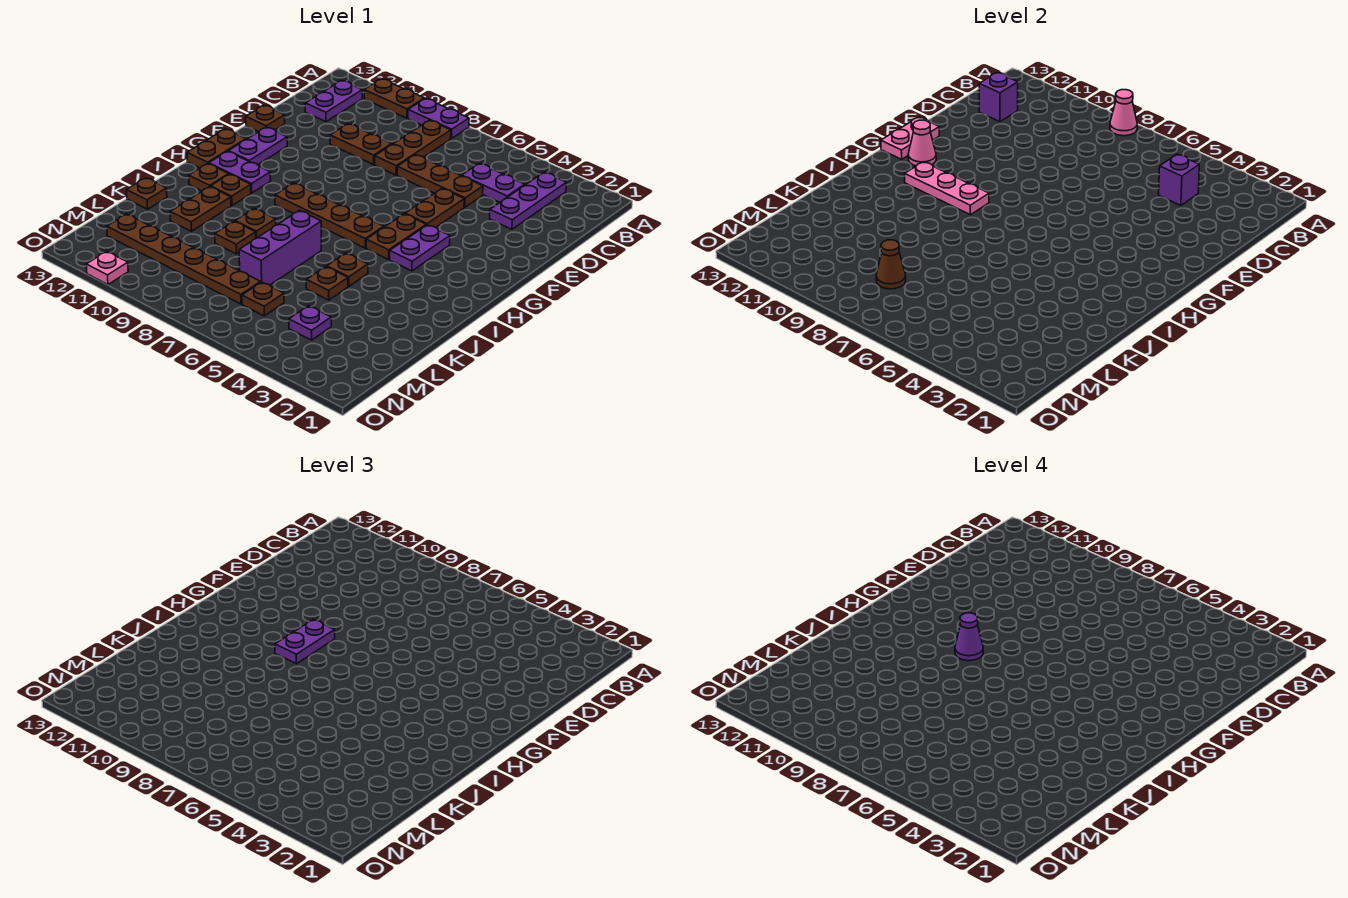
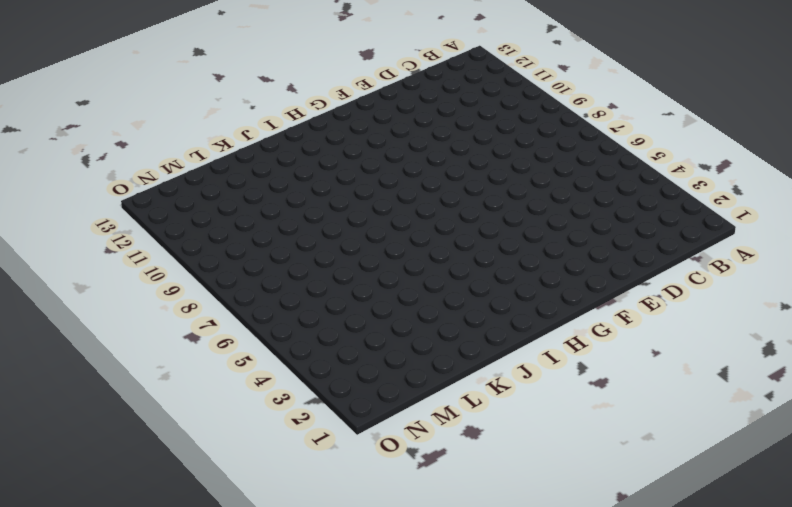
none -> purple plate A8:A9 level 1
none -> brown plate A10:A11 level 1
none -> purple plate B3:D3 level 1
none -> brown plate B8:D8 level 1

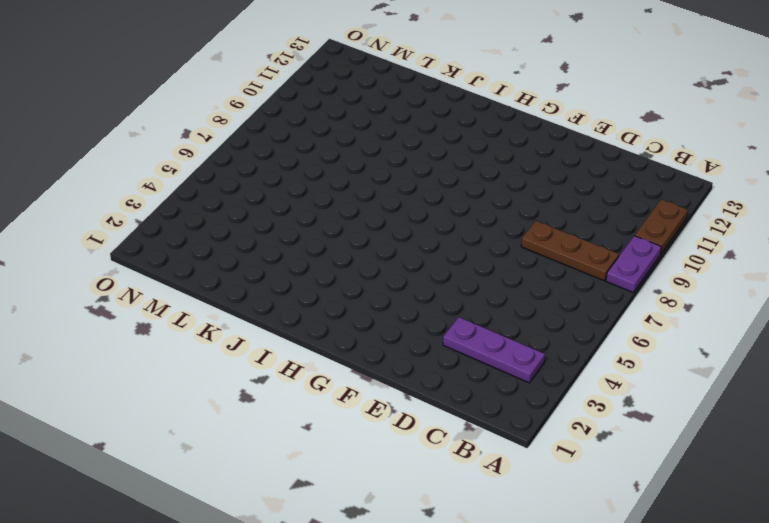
none -> purple plate B12:C12 level 1
none -> purple plate C4:C5 level 1
none -> brown plate D5:D7 level 1
none -> brown plate D9:D10 level 1

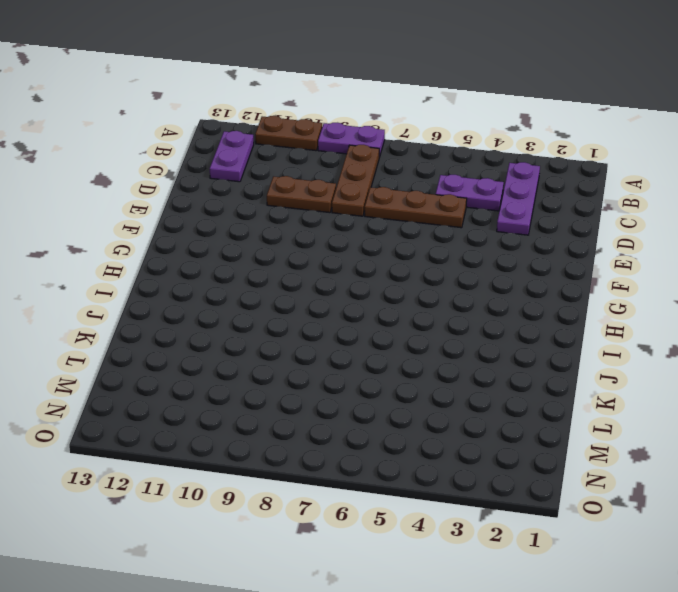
none -> brown plate E5:F5 level 1
none -> brown plate E13 level 1
none -> purple plate F12:G12 level 1
none -> purple plate G4:H4 level 1

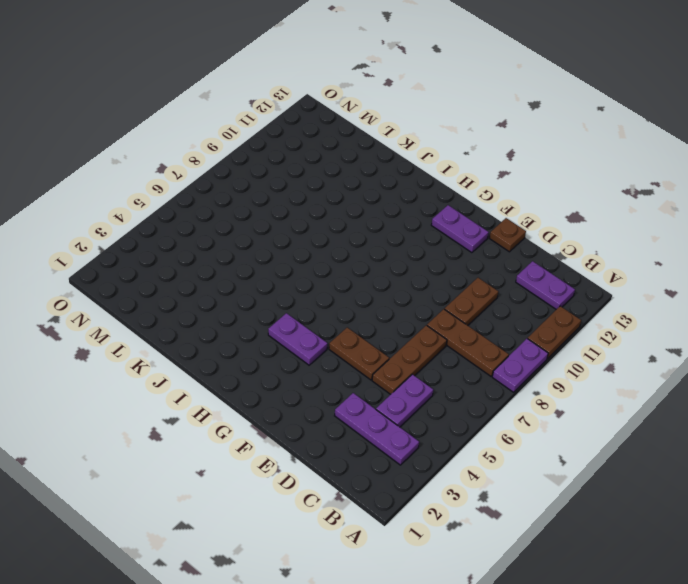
none -> brown plate G5:H5 level 1
none -> brown plate G13:H13 level 1
none -> brown plate H6:H9 level 1
none -> purple plate H11:H12 level 1

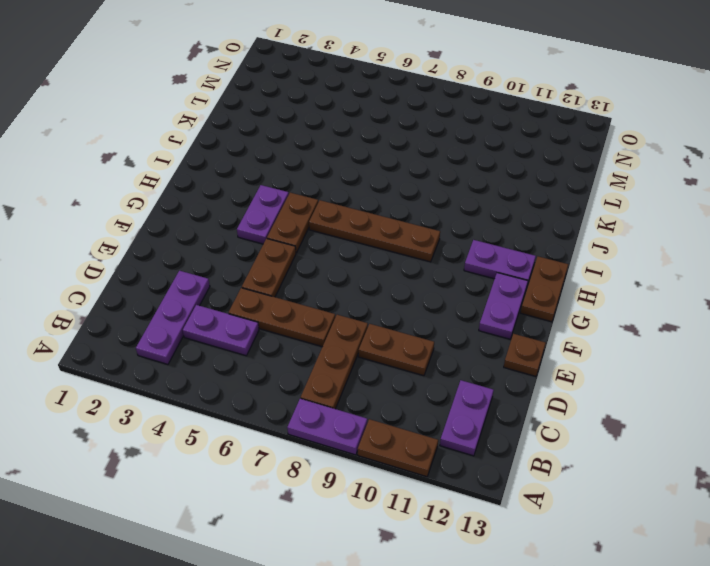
none -> brown plate I11 level 1
none -> brown plate I12 level 1
none -> brown plate J5 level 1
none -> purple brick J7:L7 level 1

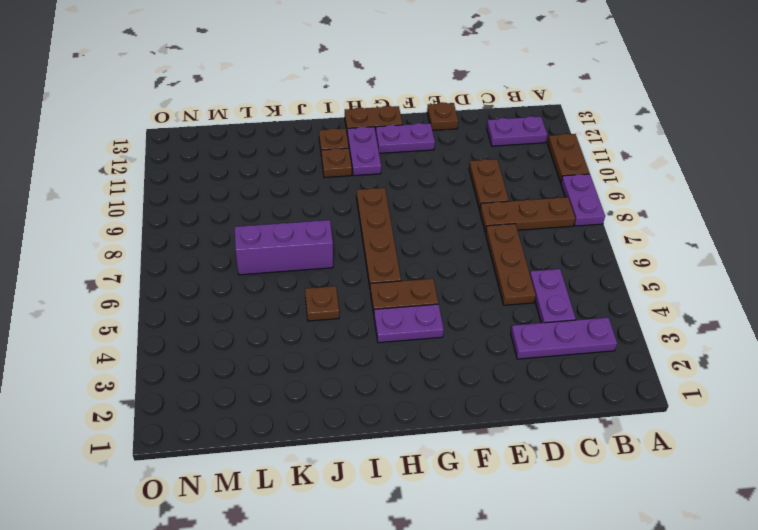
none -> brown plate E5:F5 level 1
none -> brown plate J9 level 1
none -> brown plate J11:K11 level 1
none -> brown plate K5 level 1

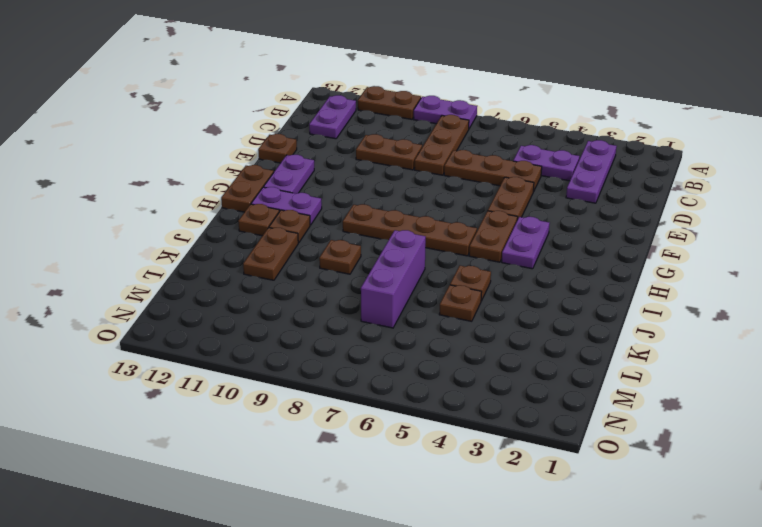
none -> brown plate K9 level 1
none -> brown plate K13 level 1
none -> purple plate M4 level 1
none -> brown plate M6 level 1

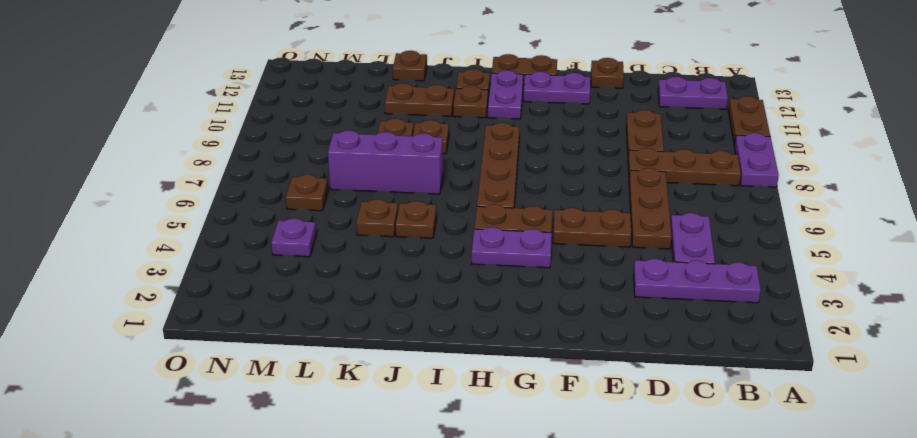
none -> brown plate M7:M12 level 1
none -> pink plate O11 level 1
none -> pink cone A8 level 2
none -> purple brick C4 level 2

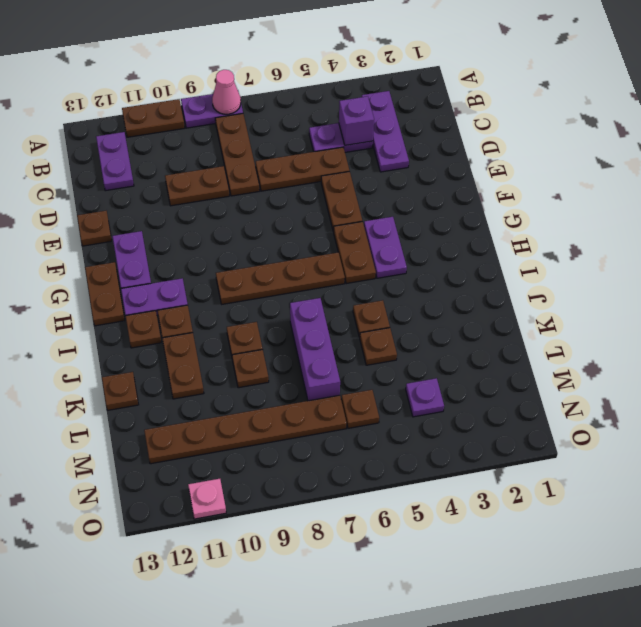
none -> purple brick C12 level 2
none -> pink plate F13:G13 level 2
none -> pink cone G12 level 2
none -> pink plate H9:H11 level 2

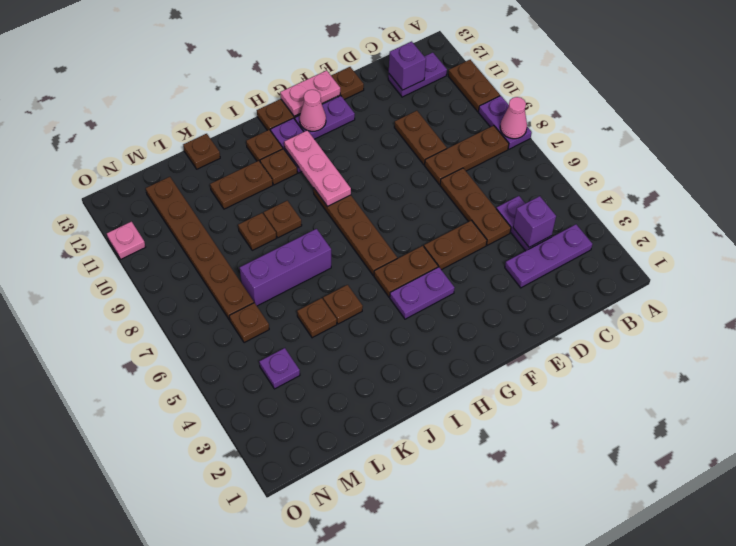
none -> brown cone M8 level 2
none -> purple plate G9:H9 level 3
none -> purple cone H9 level 4

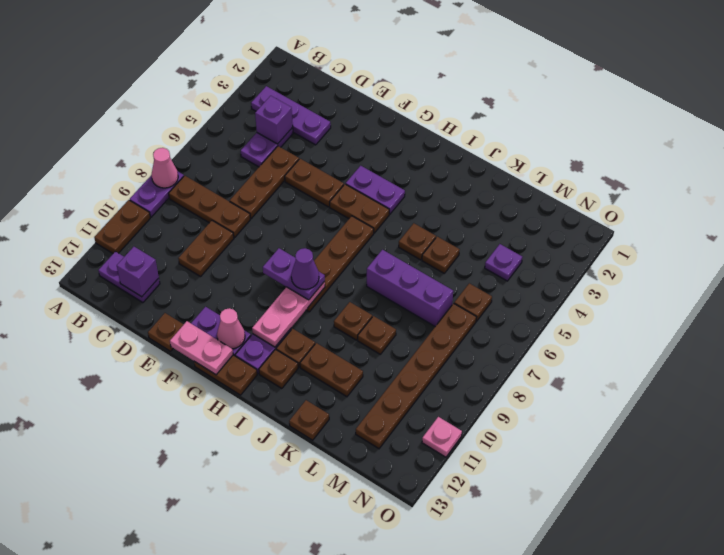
none -> brown cone M8 level 2

